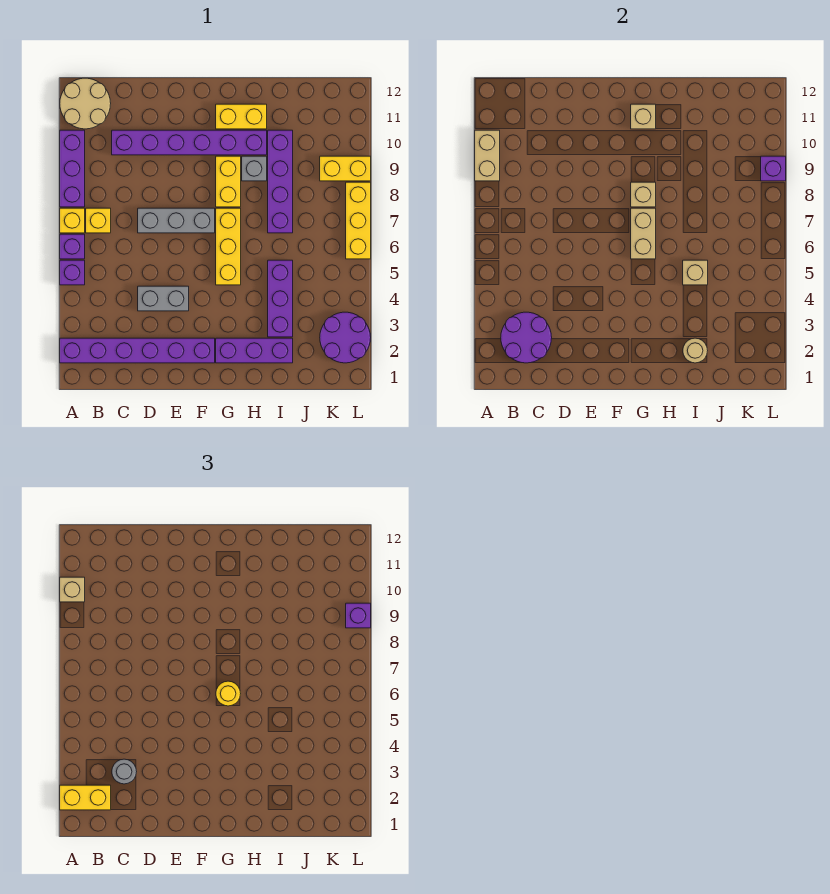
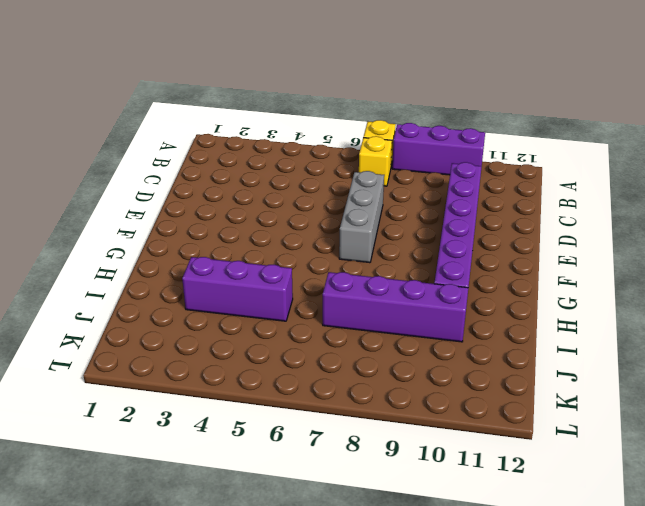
none -> purple brick A2:F2 level 1
none -> purple brick A5 level 1
none -> purple brick A6 level 1
none -> tan round brick A11:B12 level 1

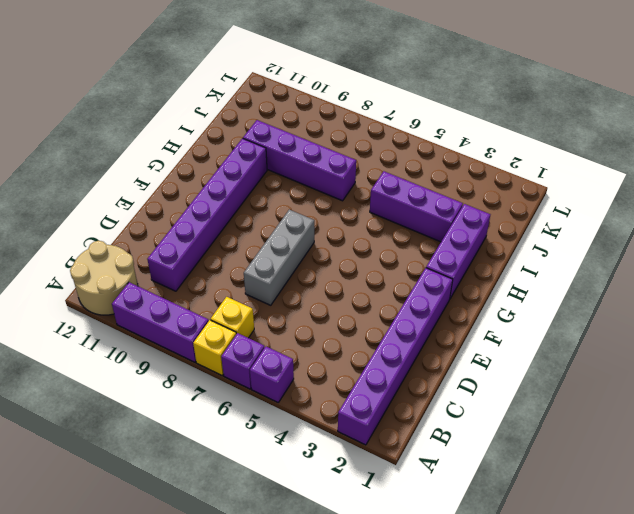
none -> grey brick D4:E4 level 1
none -> yellow brick G5:G7 level 1
none -> yellow brick G8:G9 level 1
none -> yellow brick G11:H11 level 1

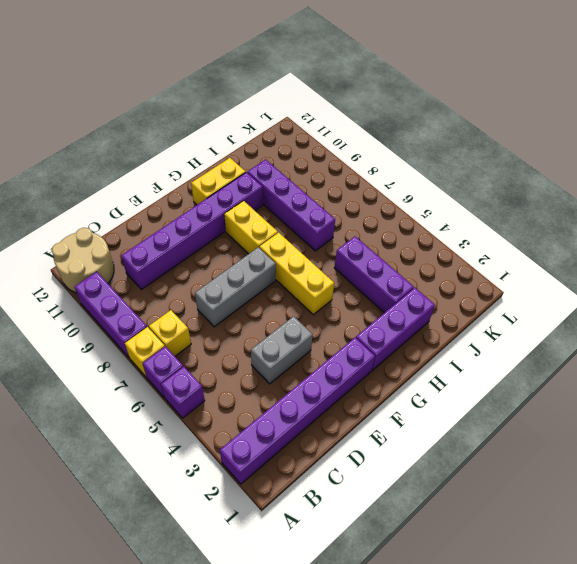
none -> grey brick H9 level 1
none -> purple round brick K2:L3 level 1
none -> yellow brick K9:L9 level 1
none -> yellow brick L6:L8 level 1

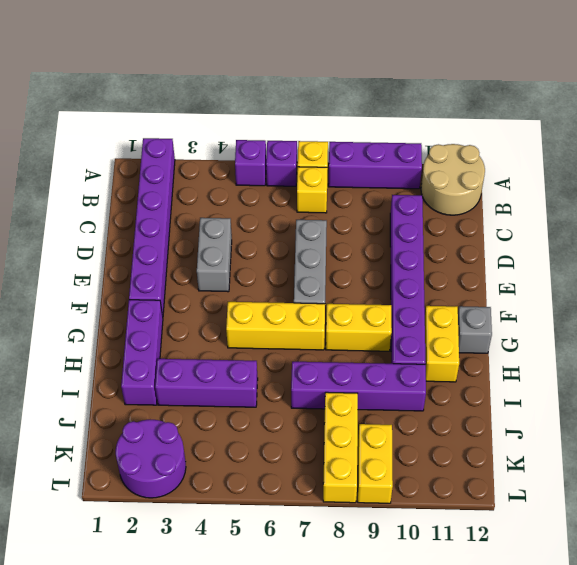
grey brick G12 level 1 -> grey brick H9 level 1
yellow brick J8:L8 level 1 -> yellow brick L6:L8 level 1
none -> tan brick A9:A10 level 2
none -> purple round brick B2:C3 level 2
none -> tan brick G6:G7 level 2
none -> tan brick G8 level 2

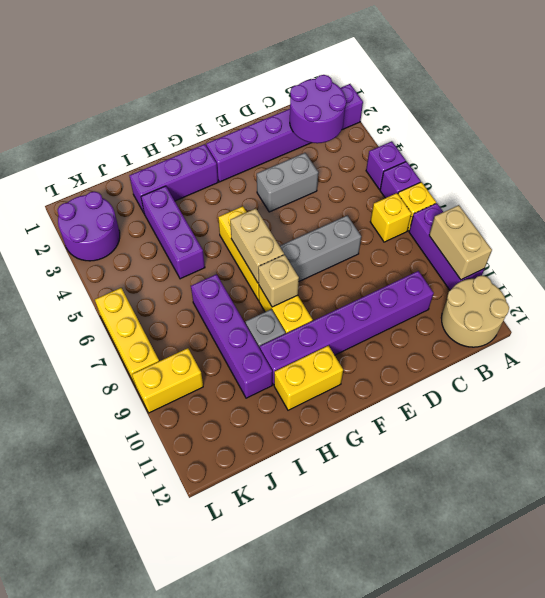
none -> tan brick G11 level 2
none -> tan round brick I2 level 2
none -> tan brick I5 level 2
none -> purple brick L9 level 2

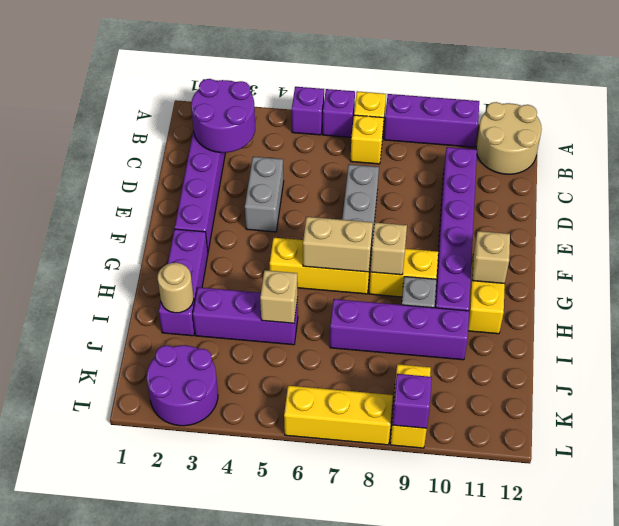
none -> tan brick A9:A10 level 2
none -> yellow brick A2:B2 level 3
none -> tan brick A10 level 3
none -> grey round brick C3 level 3

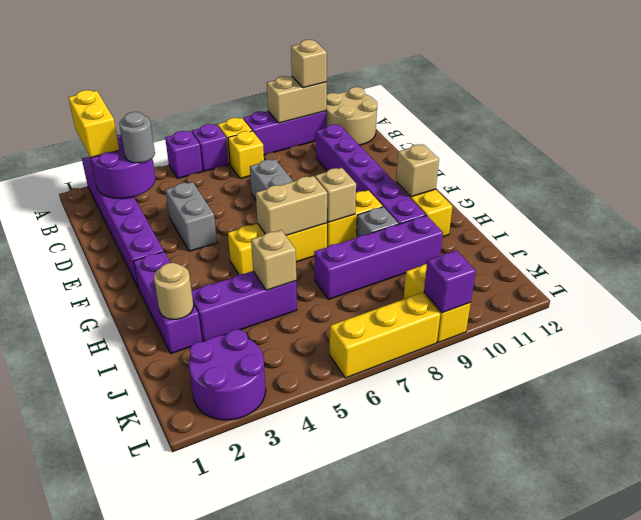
none -> yellow round brick G6 level 3
none -> purple brick L9 level 3

